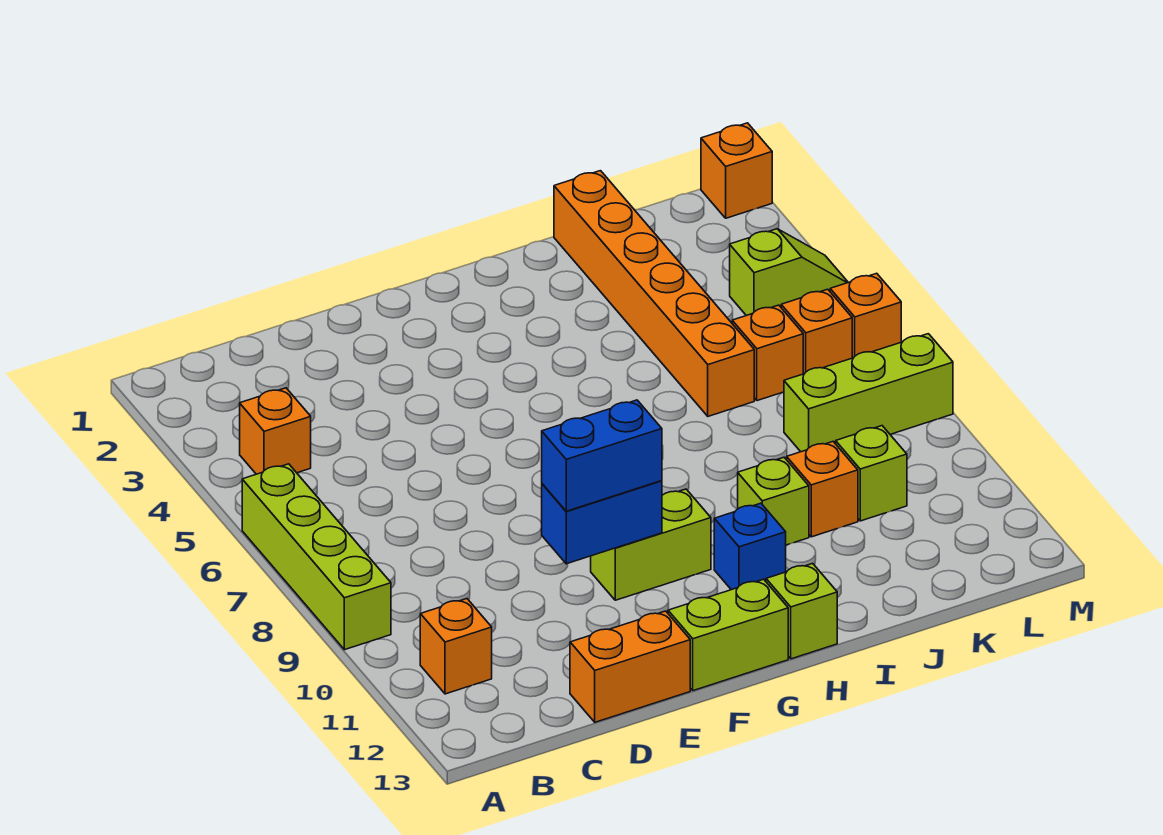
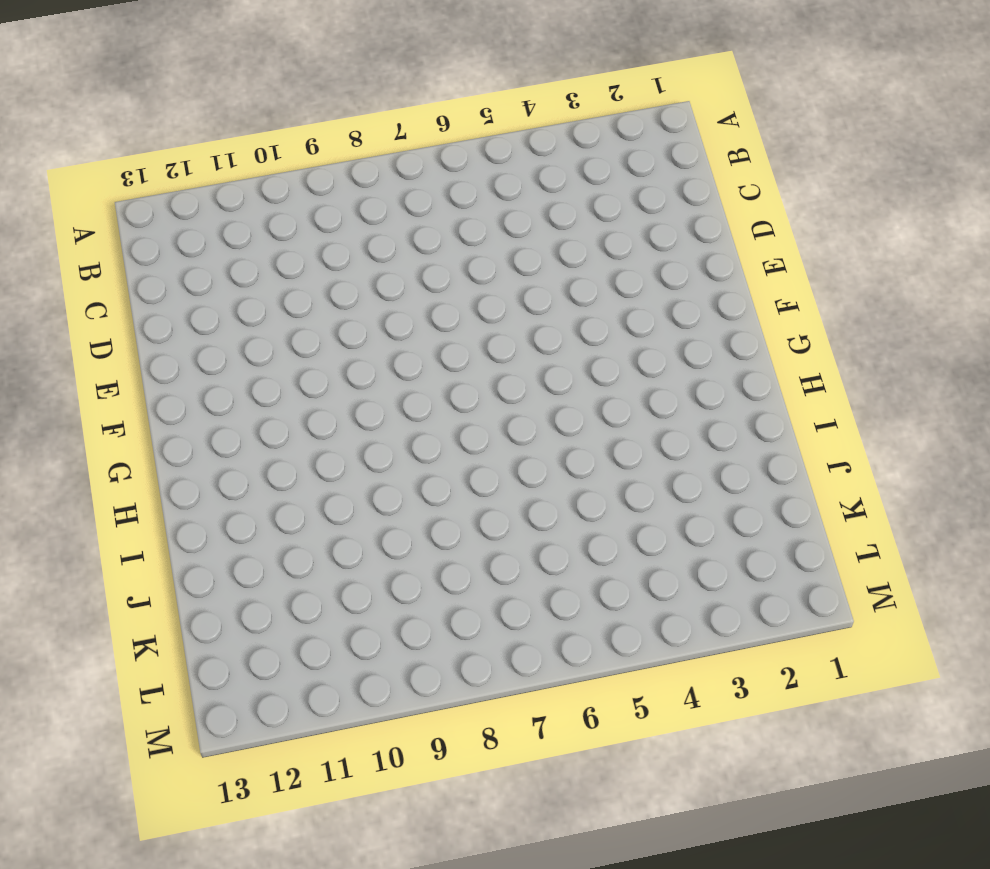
none -> lime brick A6:A9 level 1
none -> orange brick B4 level 1
none -> orange brick B11 level 1

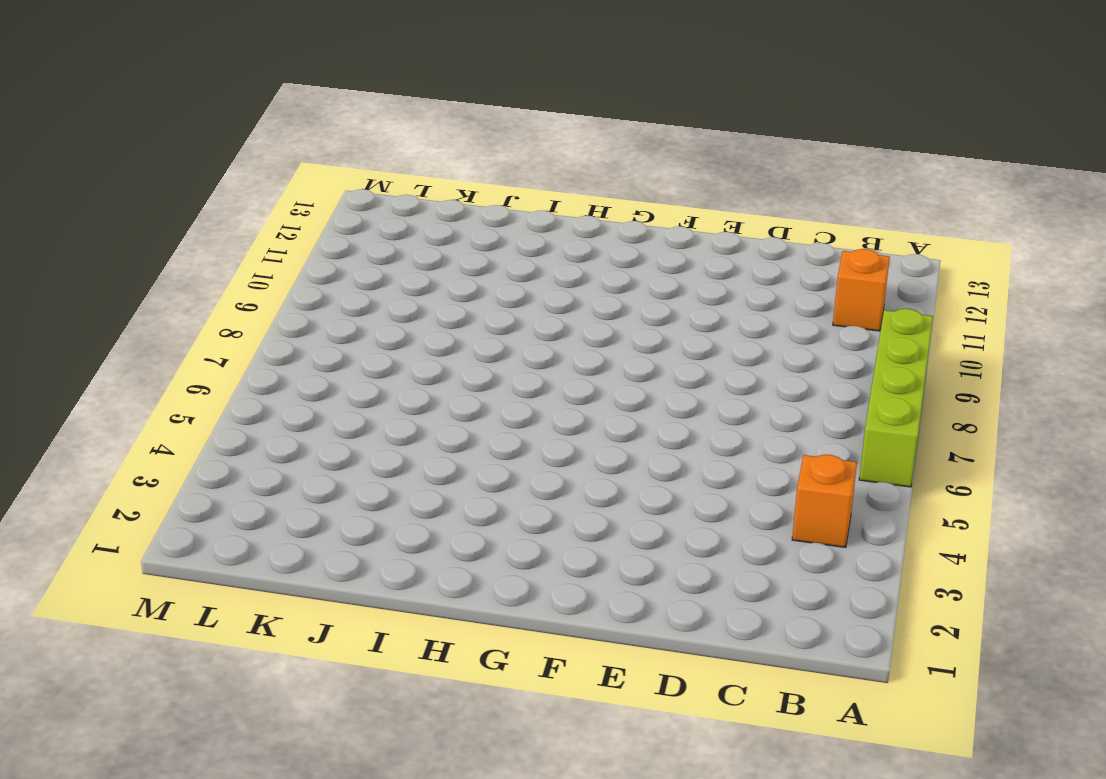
none -> orange brick D13:E13 level 1
none -> lime brick F10:G10 level 1
none -> lime brick F13:G13 level 1

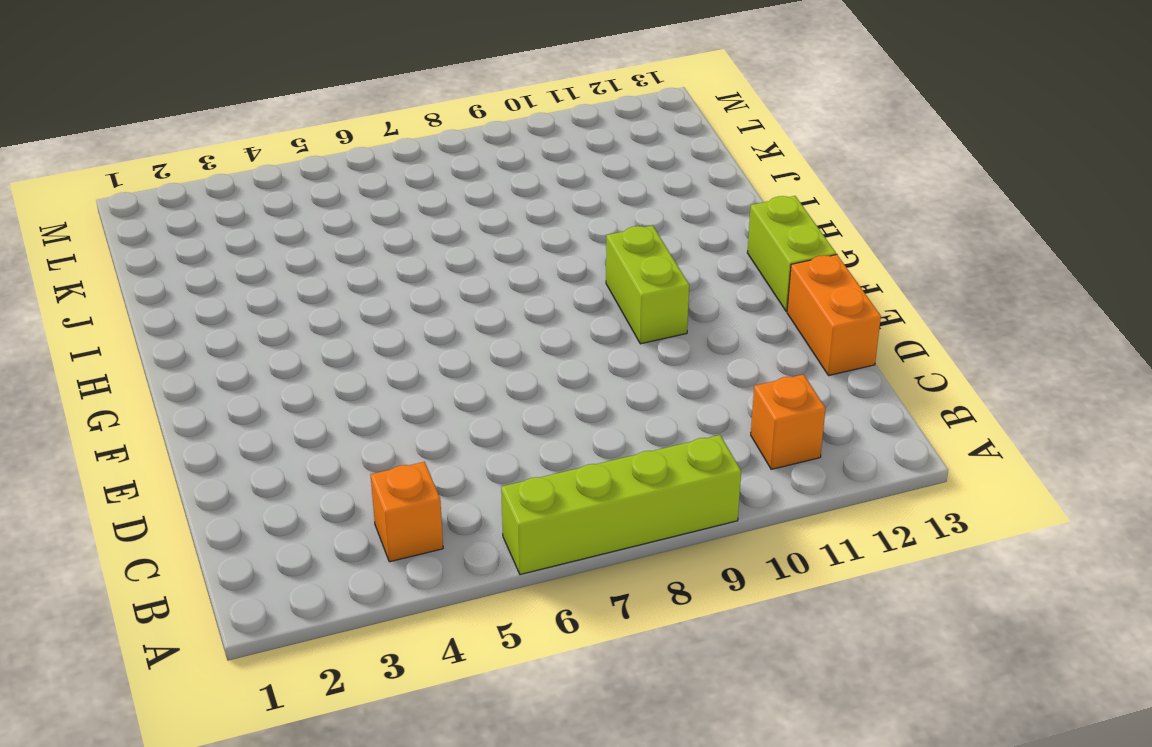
none -> blue brick H11 level 1
none -> lime brick H13 level 1
none -> lime brick I10 level 1

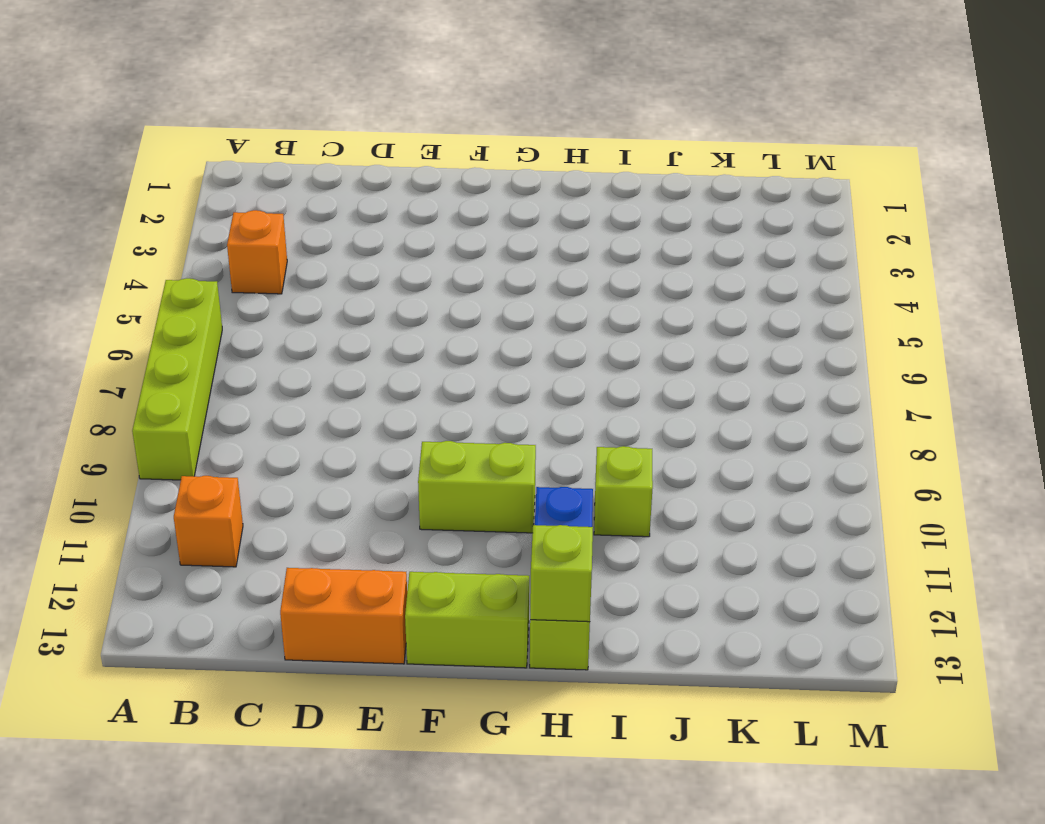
lime brick H13 level 2 -> lime brick K10 level 1
none -> orange brick J1:J6 level 1
none -> orange brick J10 level 1
none -> orange brick K6 level 1

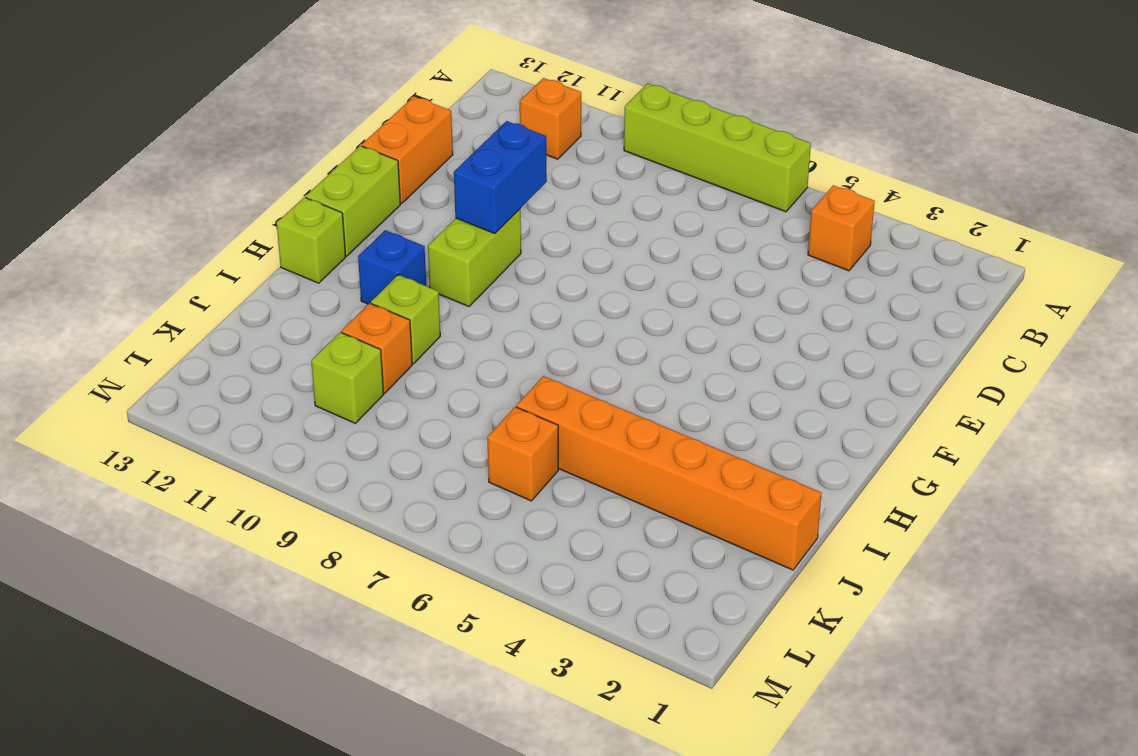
none -> lime brick K8:M8 level 1
none -> lime slope L4:M4 level 1 top L
none -> orange brick L6 level 1

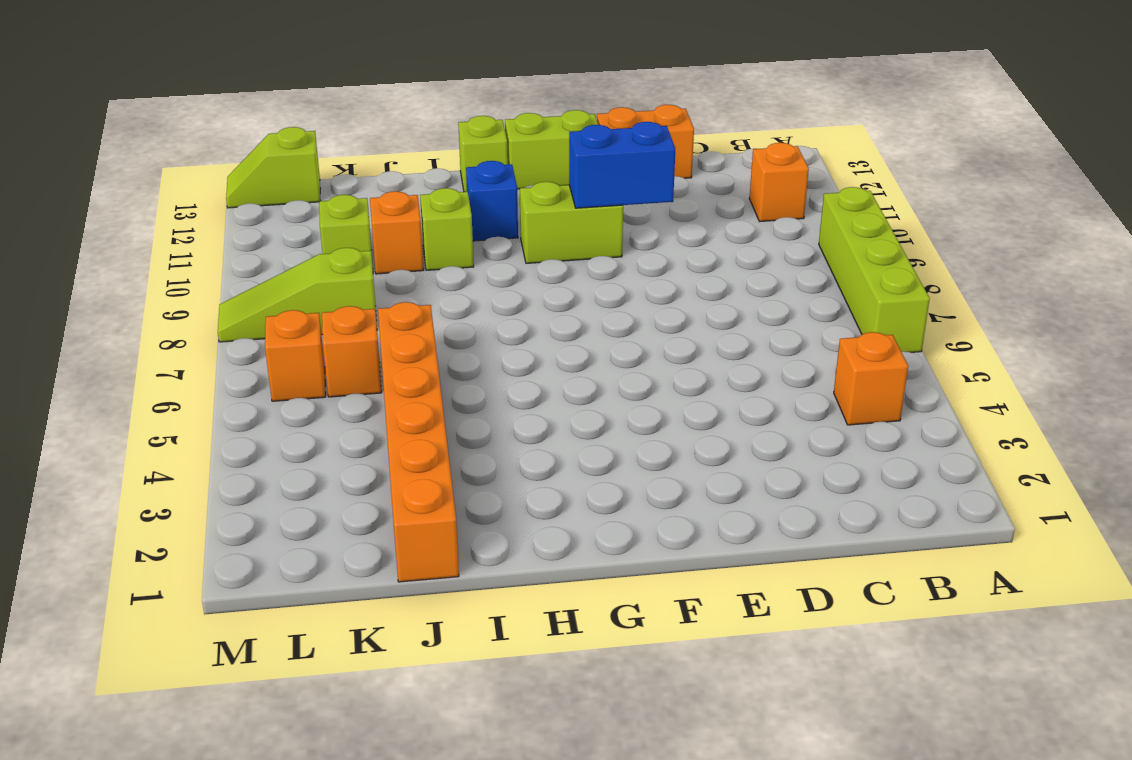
lime slope K8:M8 level 1 top K -> lime brick K8:M8 level 1
lime slope L13:M13 level 1 top L -> lime slope L4:M4 level 1 top L
none -> orange brick M1 level 1
none -> orange brick M6 level 1
none -> blue brick E10:F10 level 3

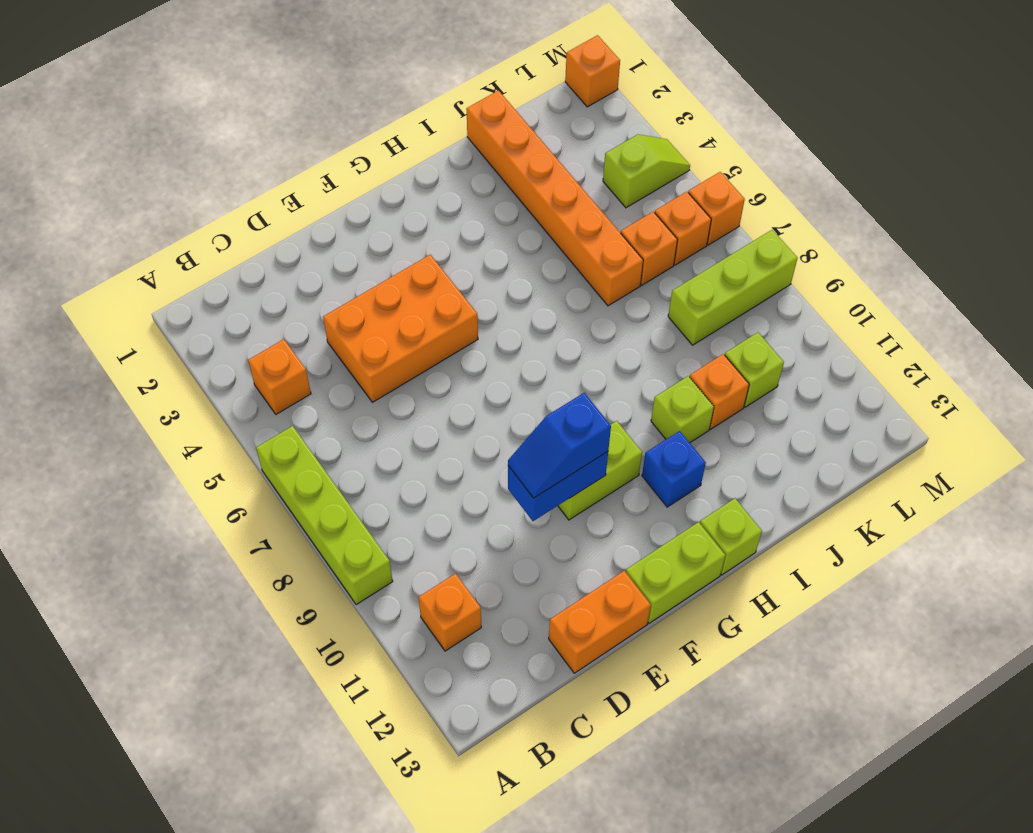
orange brick D4:F5 level 1 -> none
blue slope E10:F10 level 3 top F -> blue brick E10:F10 level 3

